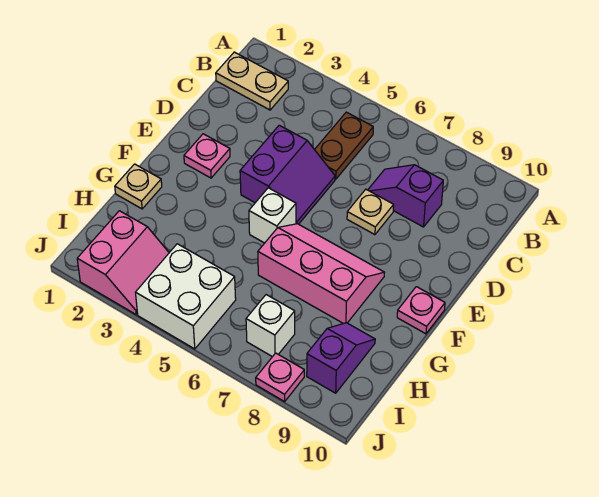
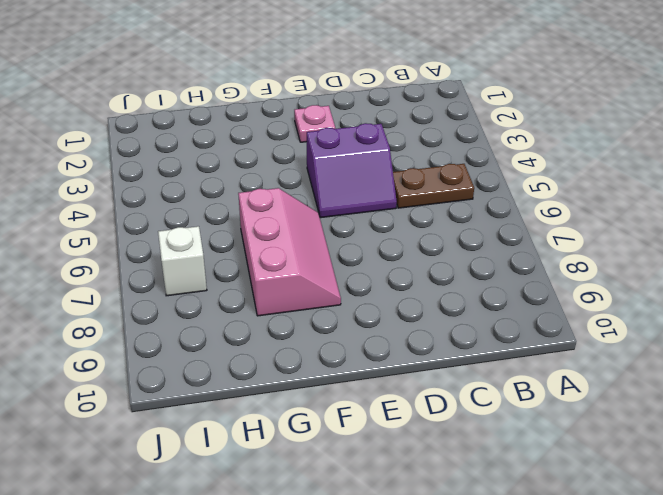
none -> tan plate B1:B2 level 1
none -> purple slope C7:C8 level 1 top 8
none -> tan plate D7 level 1

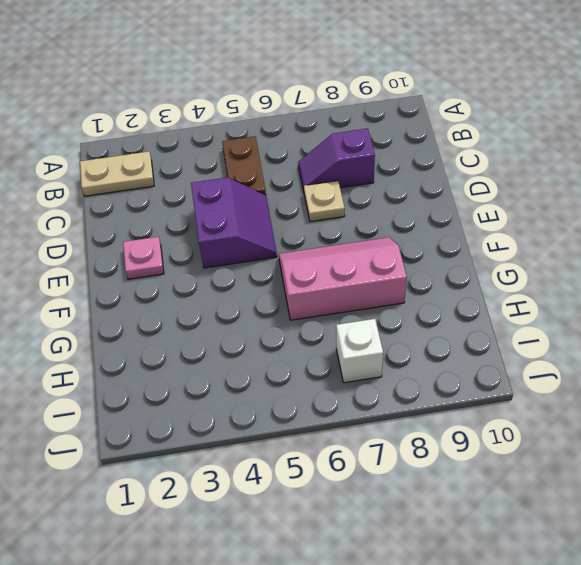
none -> white brick F5 level 1
none -> pink plate F10 level 1
none -> tan plate G1 level 1

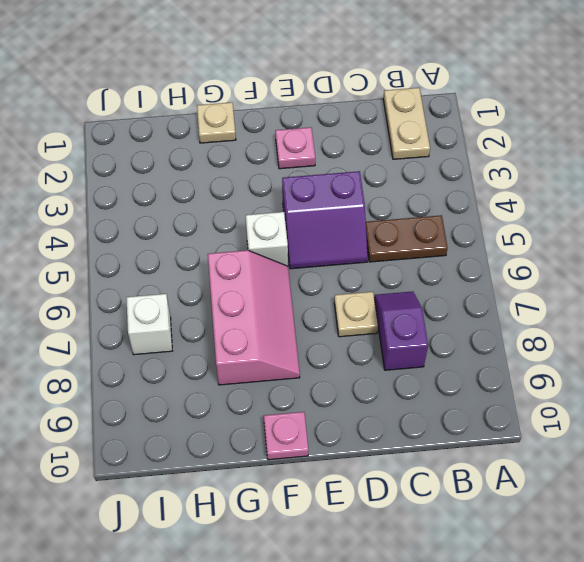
none -> purple slope H9:I9 level 1 top I
none -> pink slope I2:J3 level 1 top 2
none -> white brick I4:J5 level 1

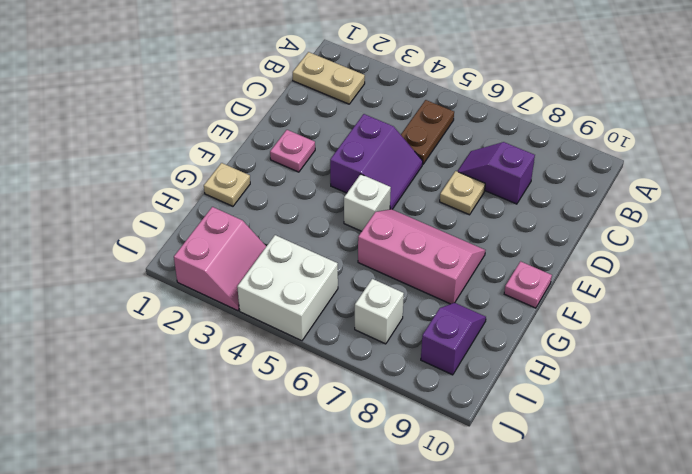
none -> pink plate J8 level 1

